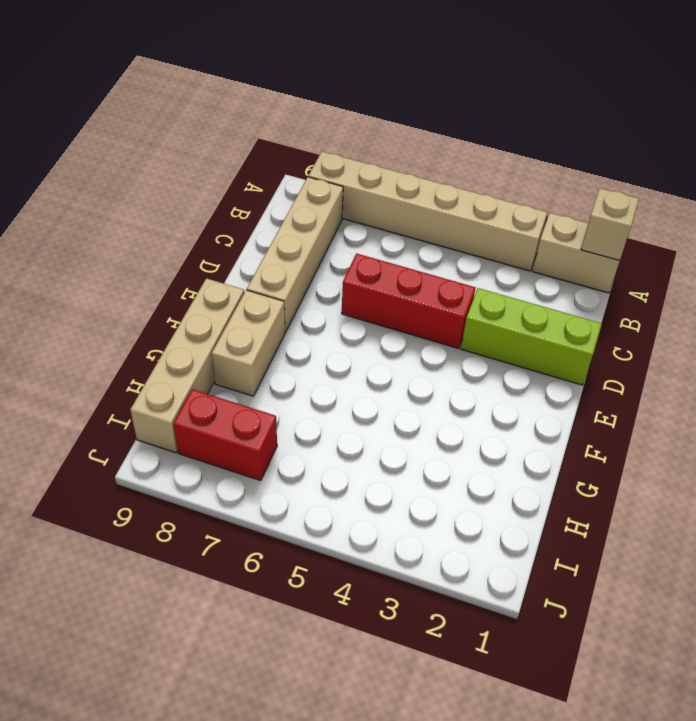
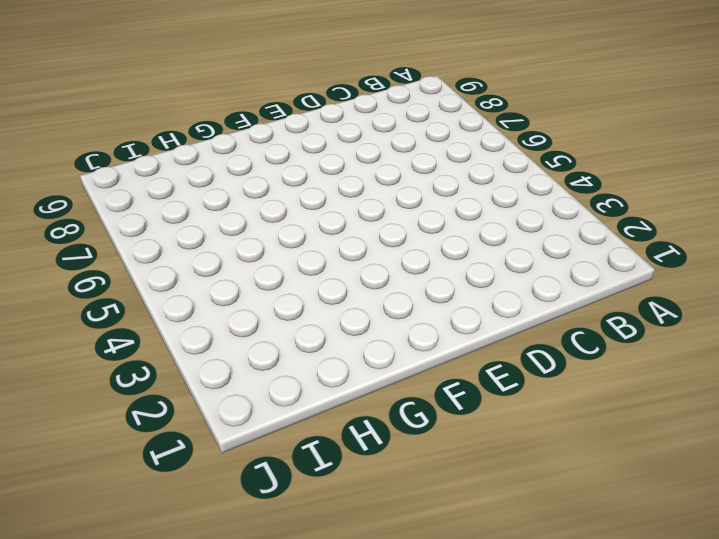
none -> tan brick A1:A2 level 1
none -> tan brick A3:A8 level 1

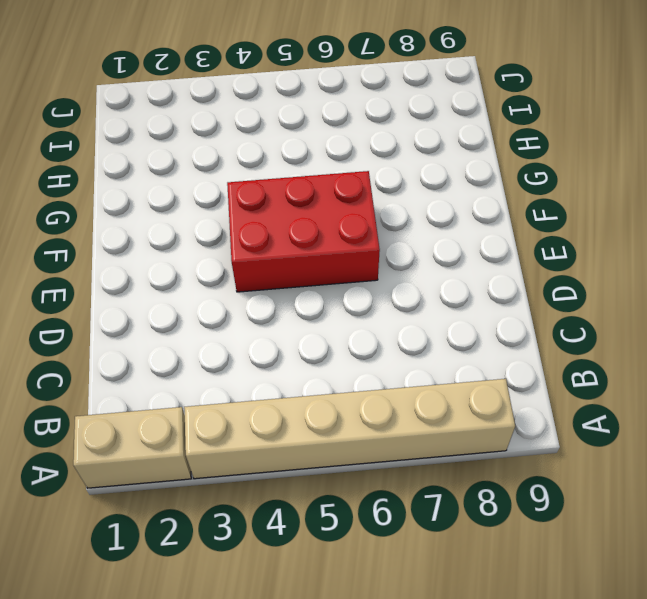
red brick E4:F6 level 1 -> none
none -> tan brick B8:E8 level 1
none -> lime brick D1:D3 level 1

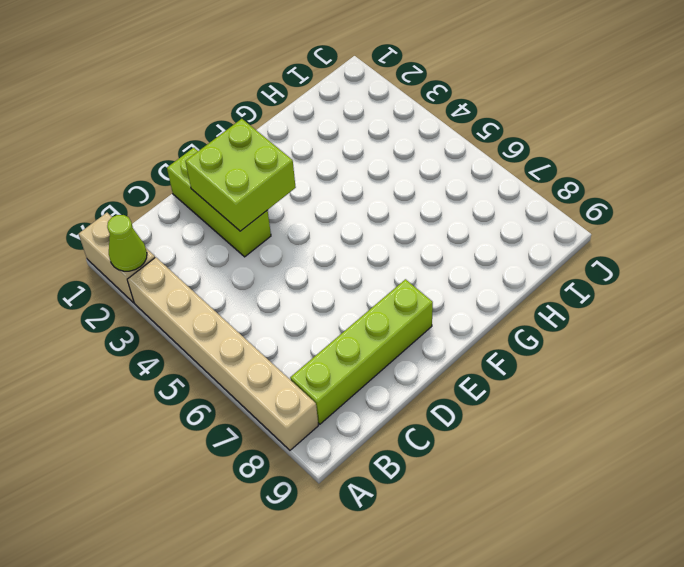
lime cone A2 level 2 -> none
lime brick B8:E8 level 1 -> tan brick B8:E8 level 1
lime brick D2:E3 level 2 -> none
none -> red brick D4:D6 level 1
none -> tan brick F8:G8 level 1

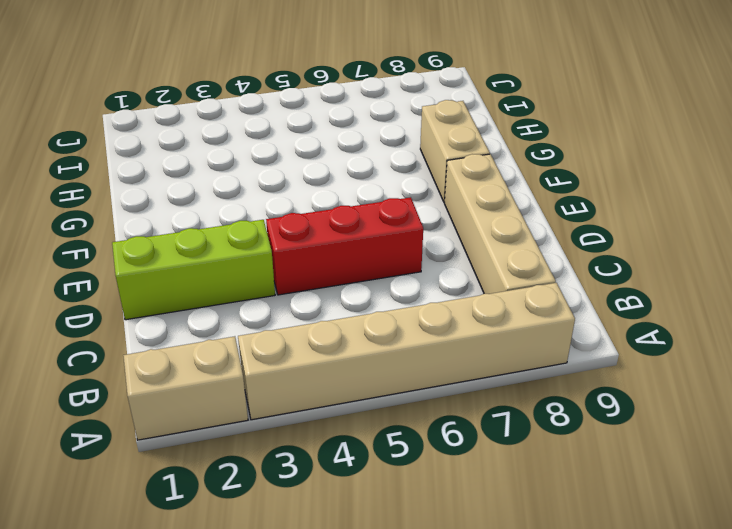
none -> tan brick F9:I9 level 1
none -> red brick I7:I8 level 1

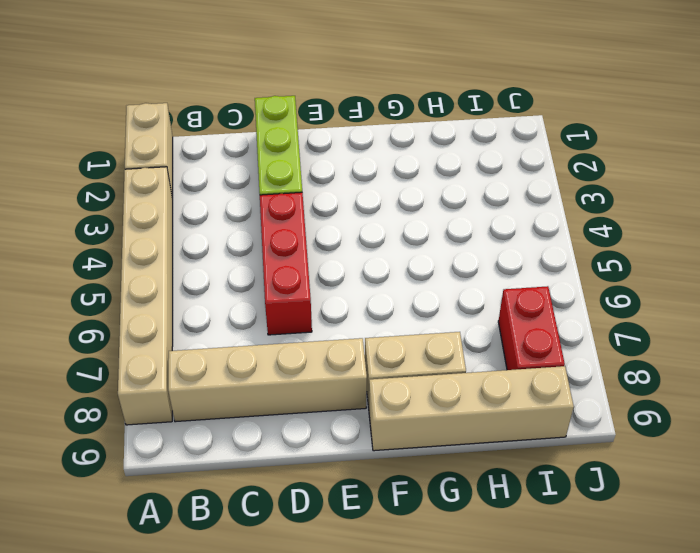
none -> tan brick A1 level 2

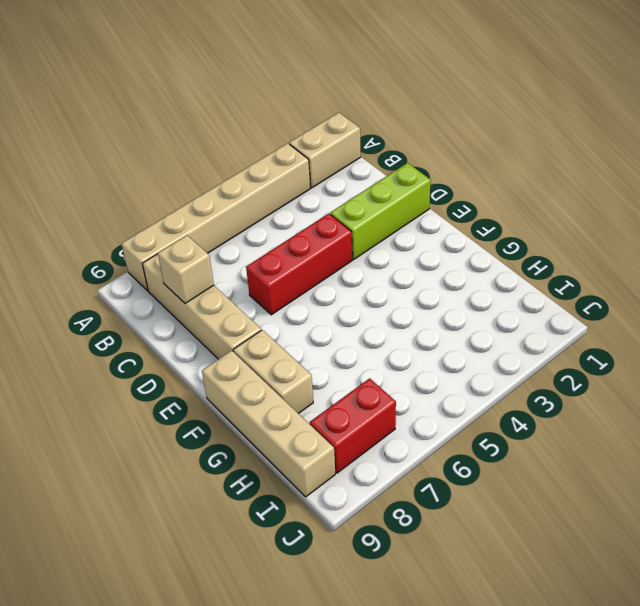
tan brick C8 level 2 -> tan brick A1 level 2

